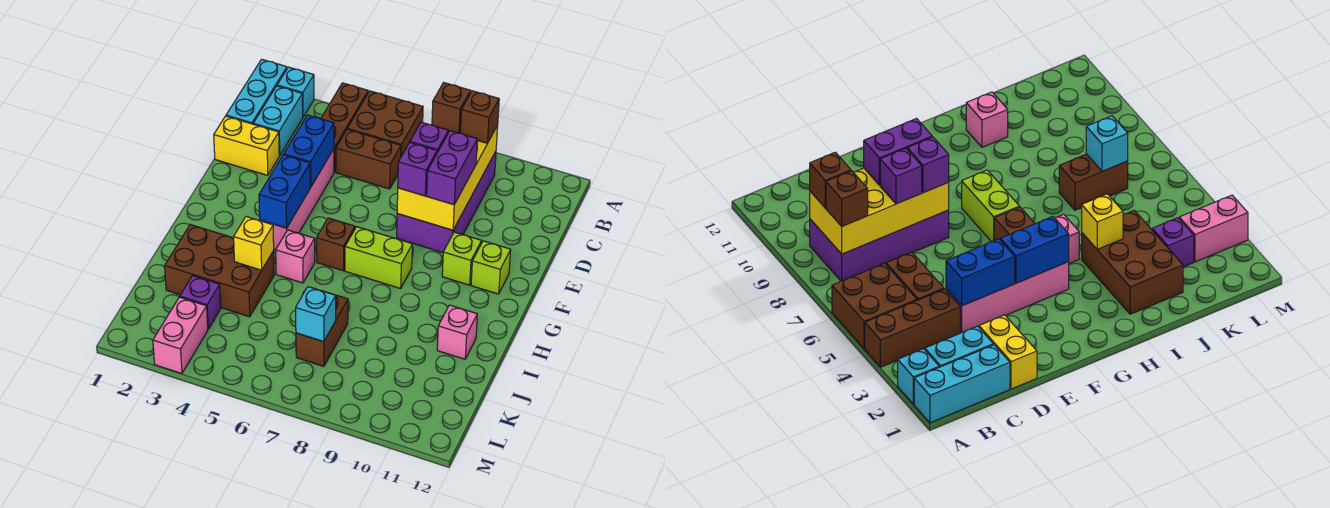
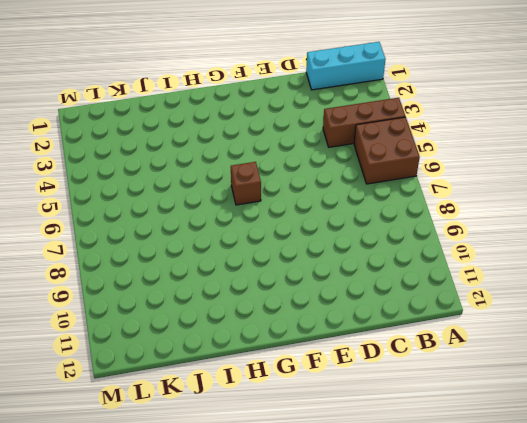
none -> cyan brick A2 level 1
none -> cyan brick B2:C2 level 1
none -> purple brick B8:E9 level 1

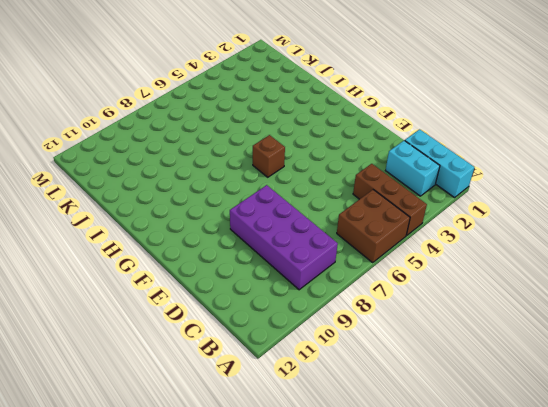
none -> cyan brick A2 level 1
none -> brown brick C5:C6 level 1
none -> yellow brick D1:D2 level 1

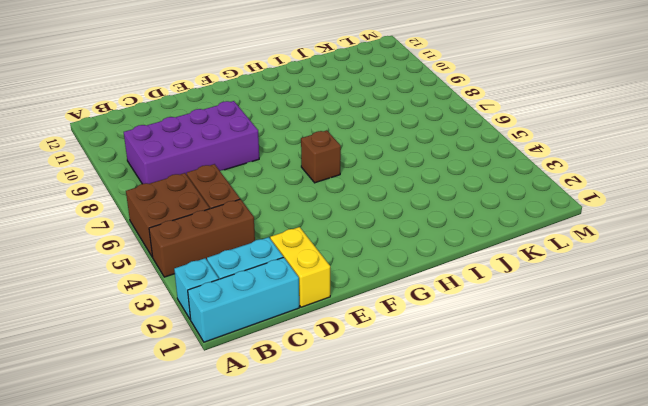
none -> pink brick D4:G4 level 1
none -> lime brick F10 level 1
none -> lime brick F11 level 1

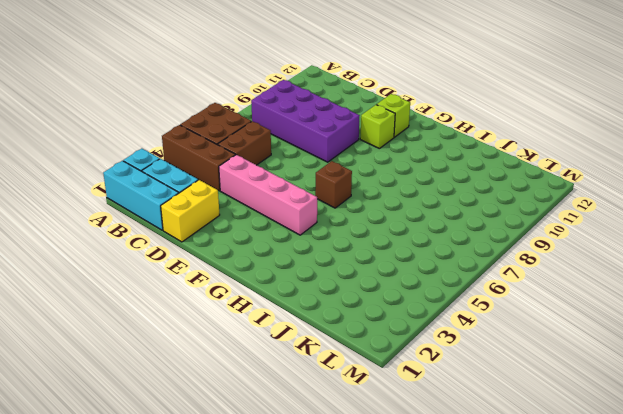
none -> lime brick G7:G8 level 1
none -> pink brick H5 level 1
none -> brown brick I2:J4 level 1

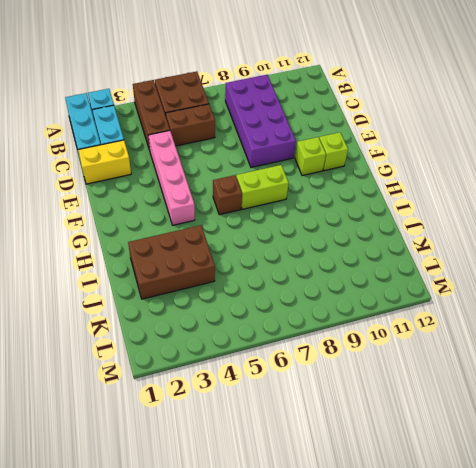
none -> pink brick H5 level 1
none -> pink brick I11 level 1
none -> brown brick J7:K7 level 1

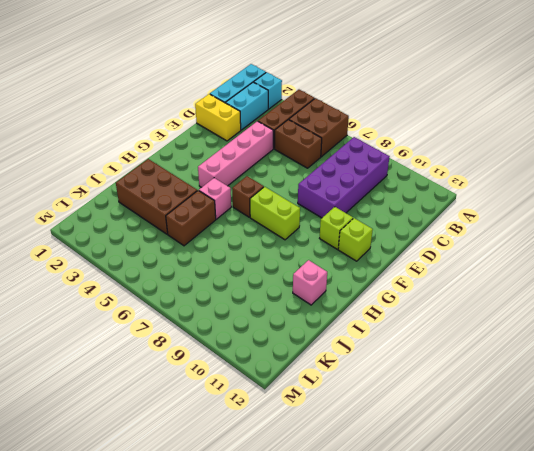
brown brick I5:J5 level 1 -> brown brick J7:K7 level 1
none -> purple brick K3 level 1
none -> pink brick L3:M3 level 1
none -> yellow brick B8:E9 level 2

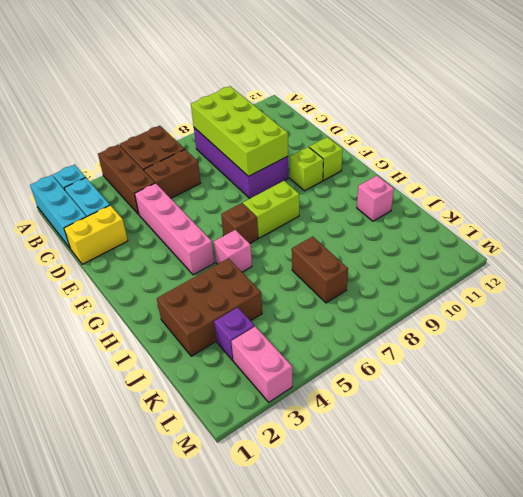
lime brick B8:E9 level 2 -> yellow brick B8:E9 level 2
none -> blue brick D4:E4 level 2
none -> blue brick F4:G4 level 2
none -> yellow brick I4 level 2

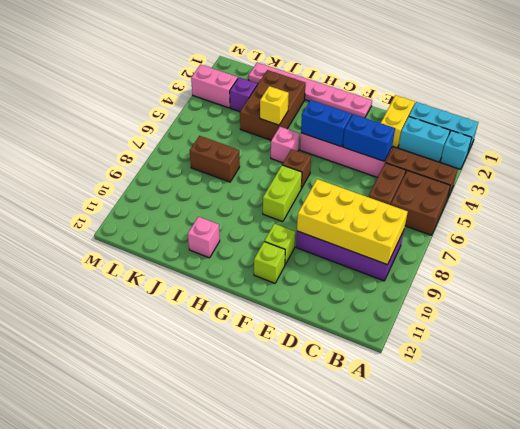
pink plate F1:K1 level 1 -> none
none -> cyan brick K7 level 2
none -> brown brick B8 level 3
none -> brown brick B9 level 3

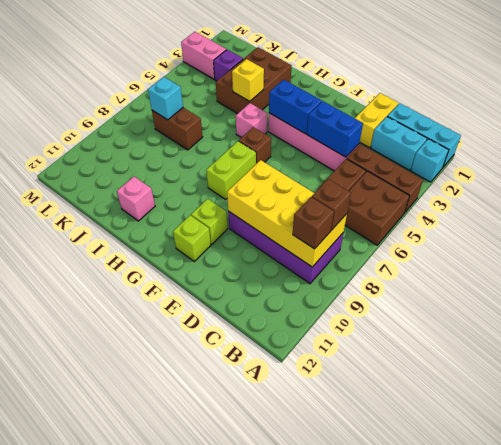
none -> purple brick D8 level 3
none -> purple brick D9:E9 level 3
none -> purple brick E8 level 3

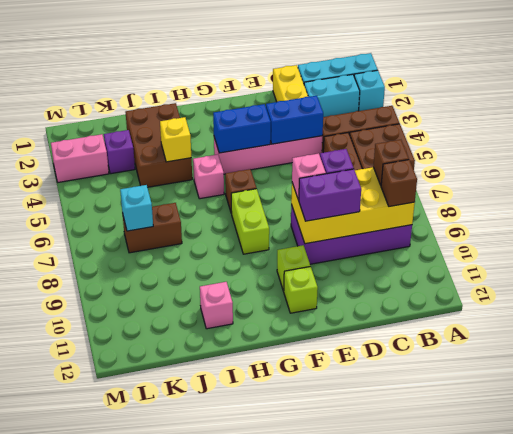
pink brick E8 level 3 -> purple brick E8 level 3

